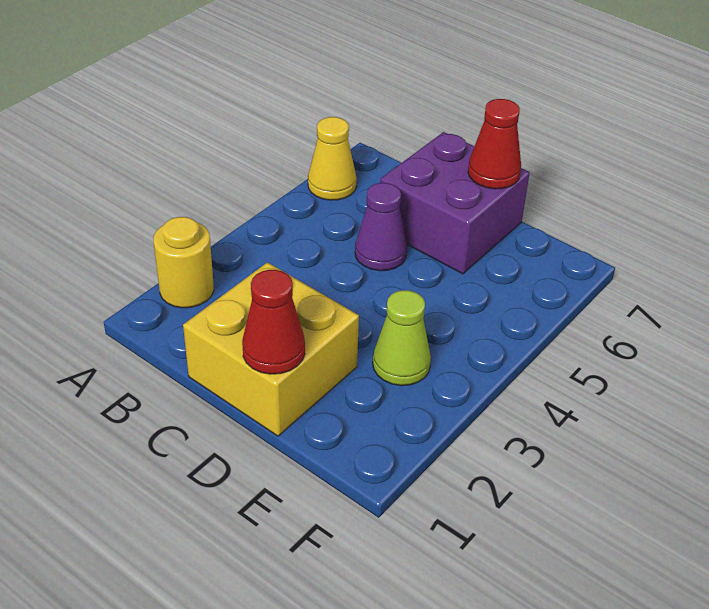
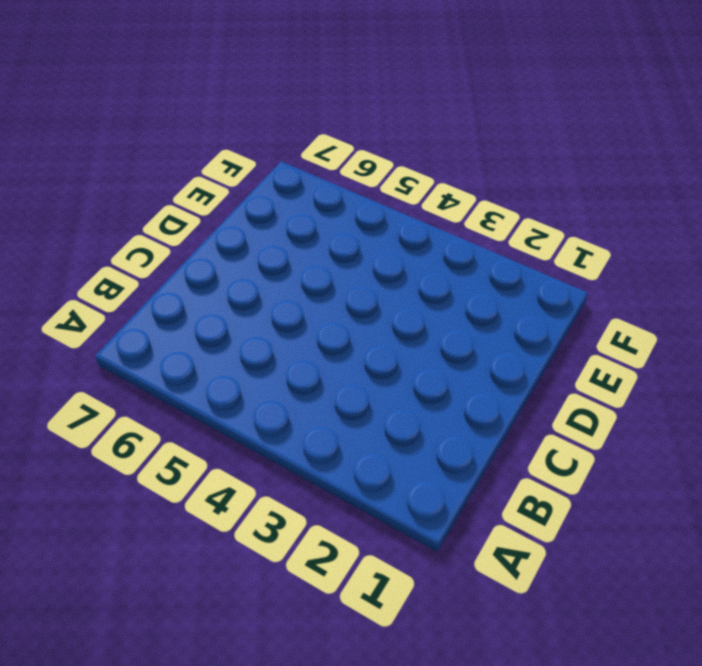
none -> yellow round brick A2 level 1
none -> yellow cone A6 level 1

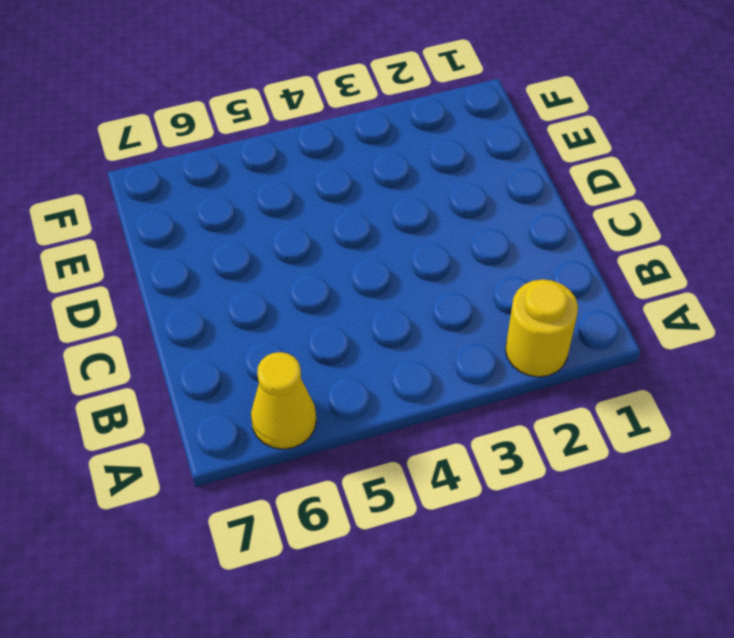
none -> yellow brick C1:D2 level 1
none -> purple cone C5 level 1

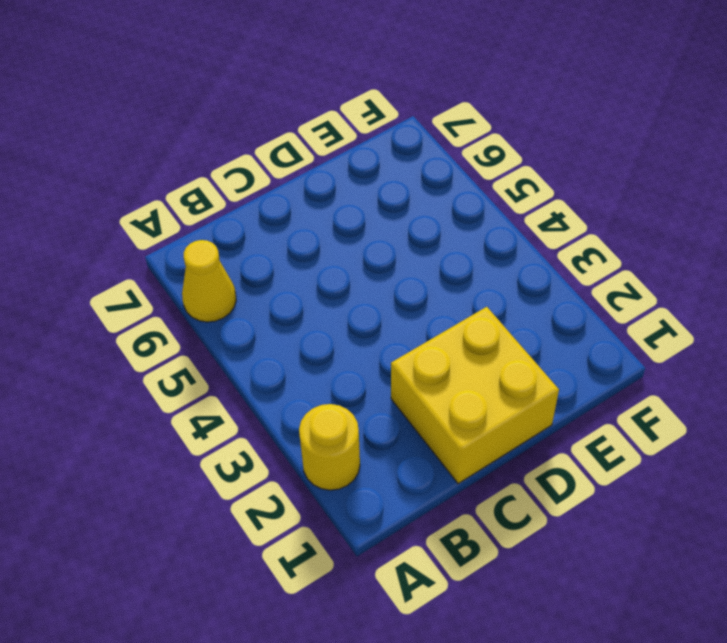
none -> purple cone C5 level 1
none -> purple brick C6:D7 level 1

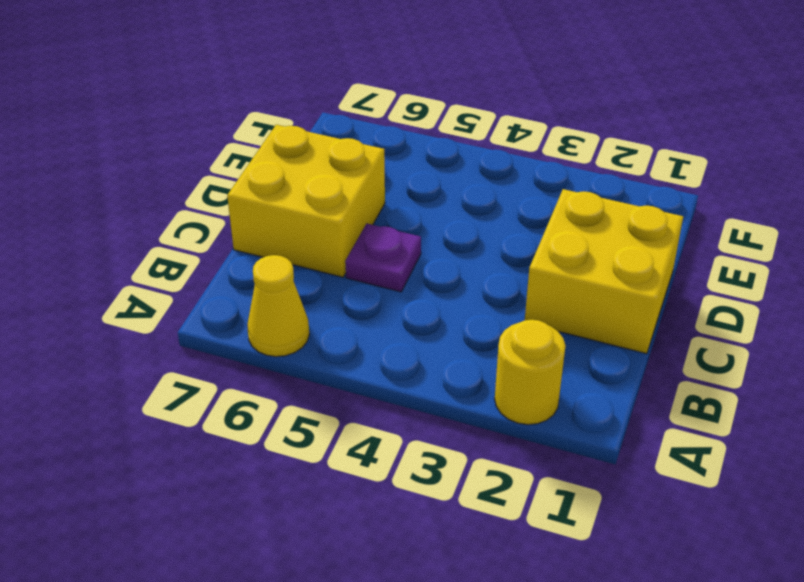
purple plate C5 level 1 -> purple cone C5 level 1
yellow brick C6:D7 level 1 -> purple brick C6:D7 level 1
none -> lime cone E3 level 1
none -> red cone D1 level 2

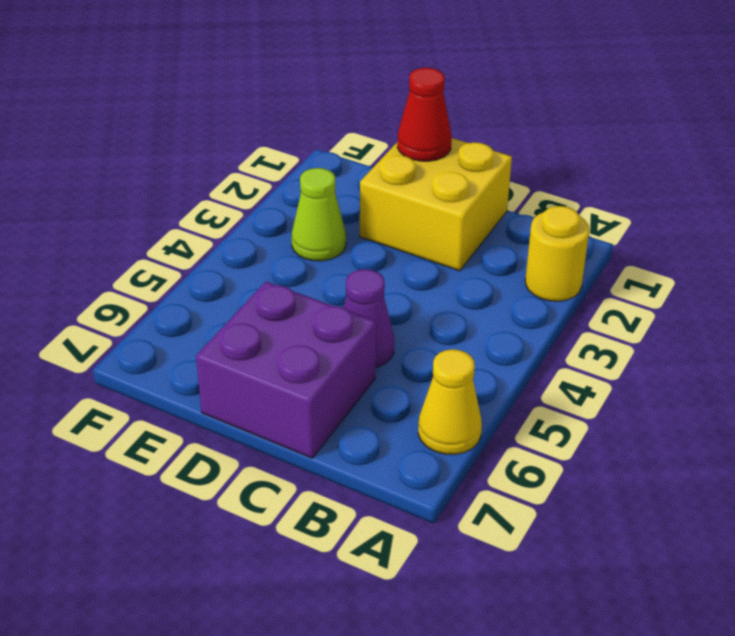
none -> red cone D7 level 2

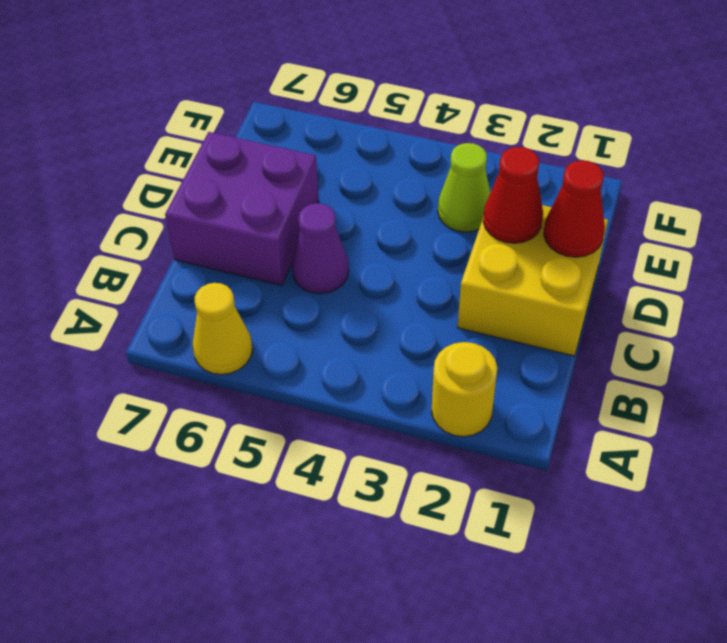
red cone D2 level 2 -> red cone D7 level 2

